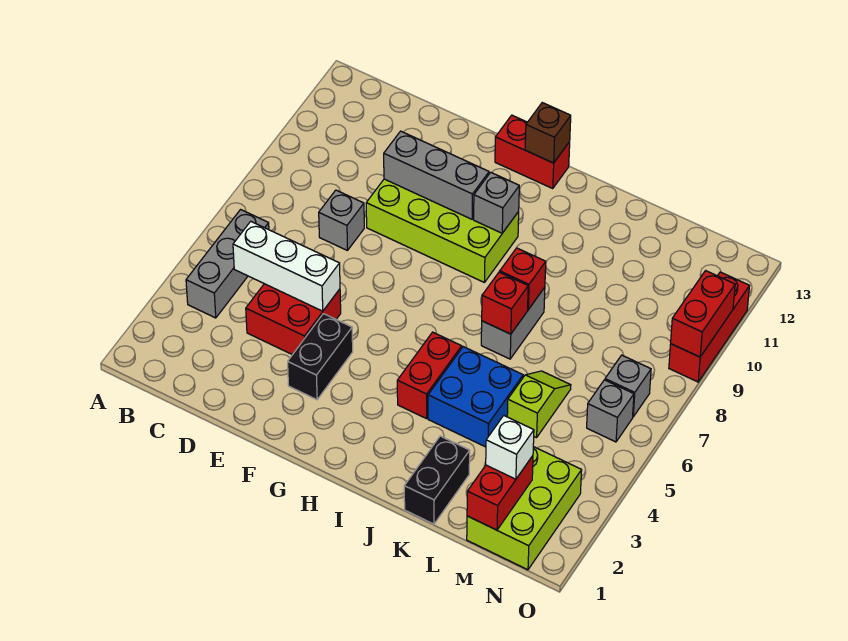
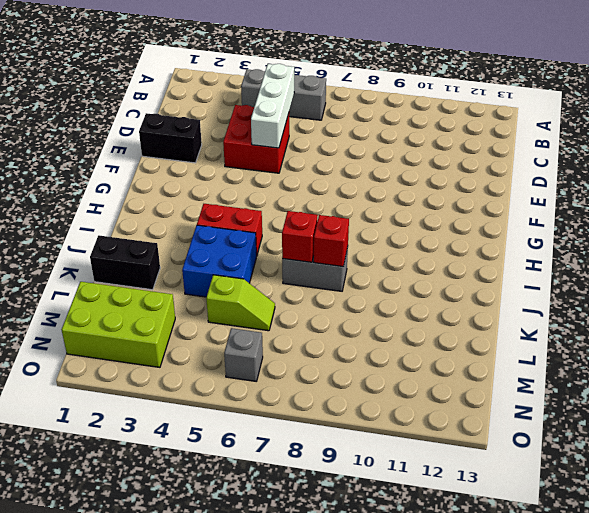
black brick E1:E2 level 1 -> black brick F3:F4 level 1
none -> grey brick D8 level 1
none -> lime brick E9:H10 level 1
none -> red brick G13:H13 level 1

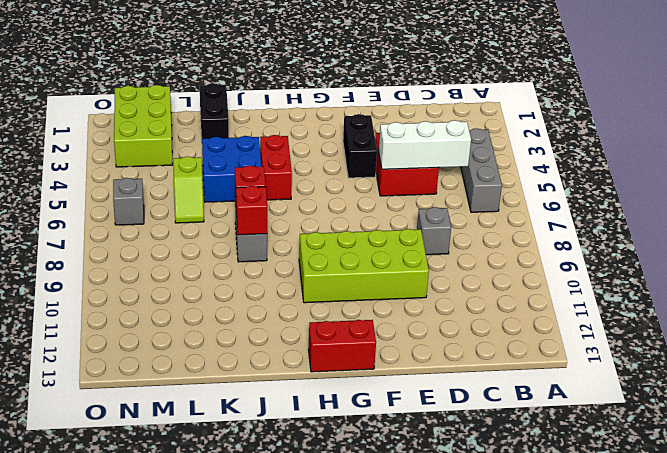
none -> grey brick N7 level 1
none -> red brick O9:O11 level 1
none -> grey brick E10:G10 level 2

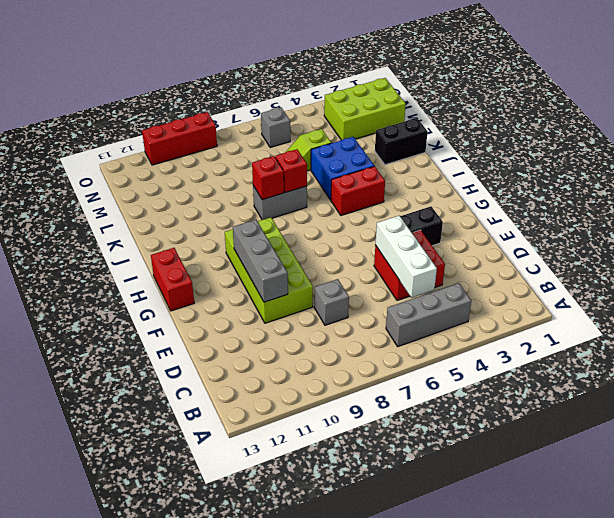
none -> grey brick N7 level 1
none -> grey brick H10 level 2
none -> brown brick H13 level 2

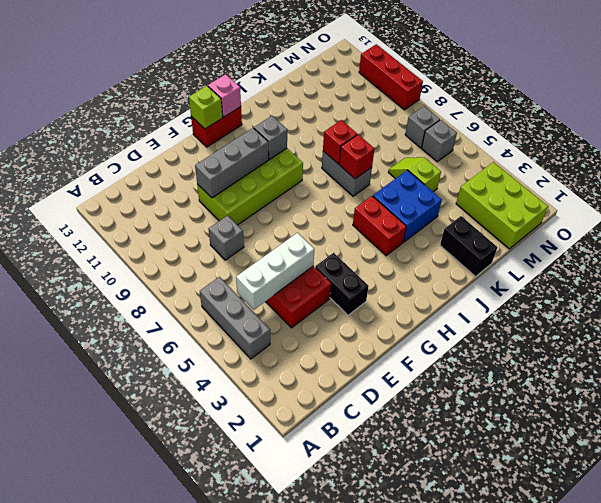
lime brick G13 level 2 -> none
pink brick H13 level 2 -> brown brick H13 level 2
none -> red brick M1:M2 level 2
none -> red brick O9:O10 level 2
none -> white brick M2 level 3

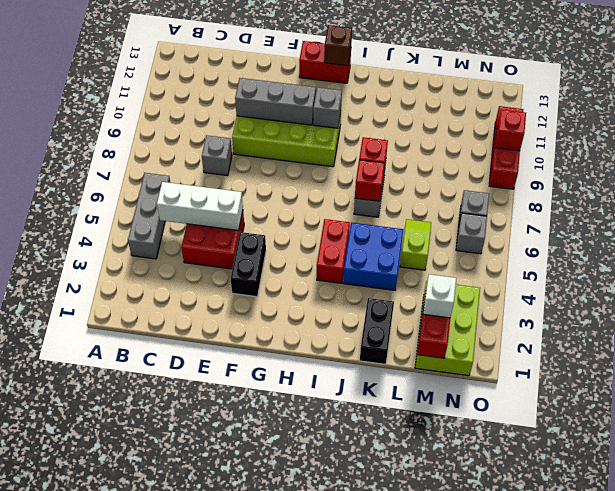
red brick O10 level 2 -> red brick O9:O10 level 2

